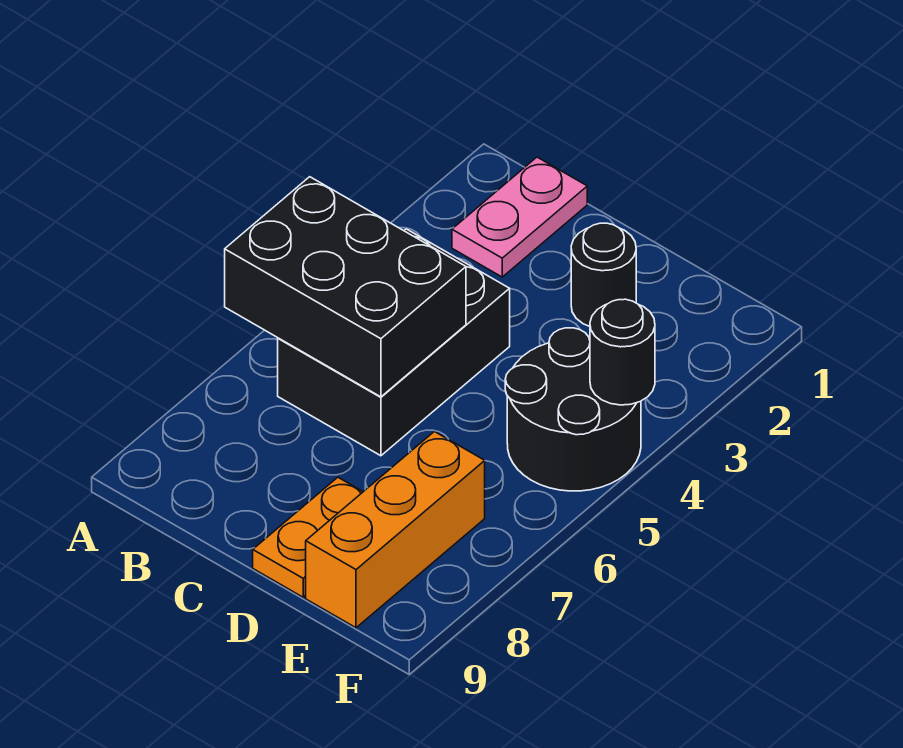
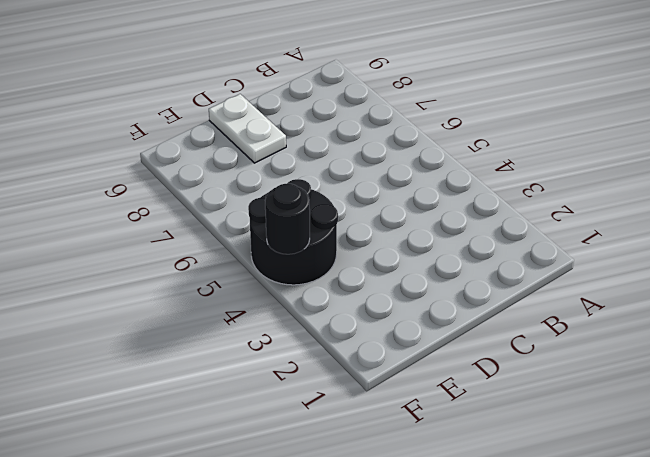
white plate D8:D9 level 1 -> orange plate D8:D9 level 1
none -> pink plate B1:B2 level 1
none -> black brick B4:C6 level 1

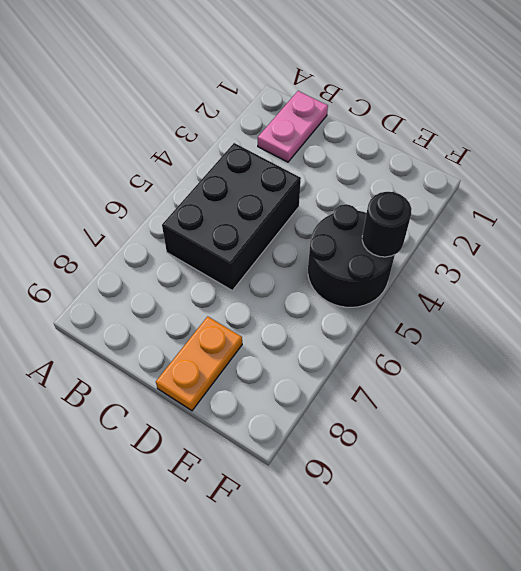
none -> black round brick D2 level 1
none -> orange brick E7:E9 level 1

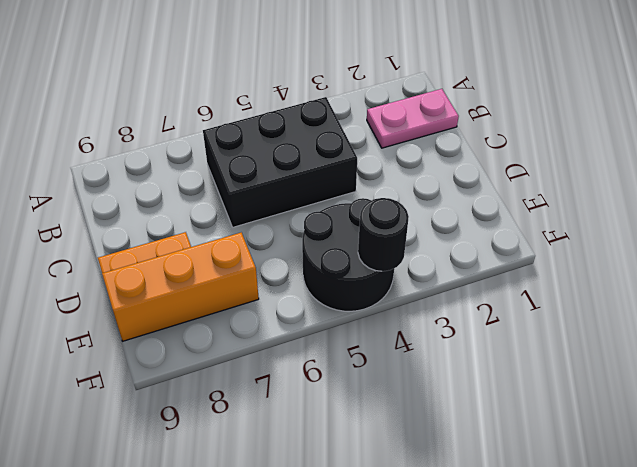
none -> black round brick D2 level 1
none -> black brick A5:C6 level 2

